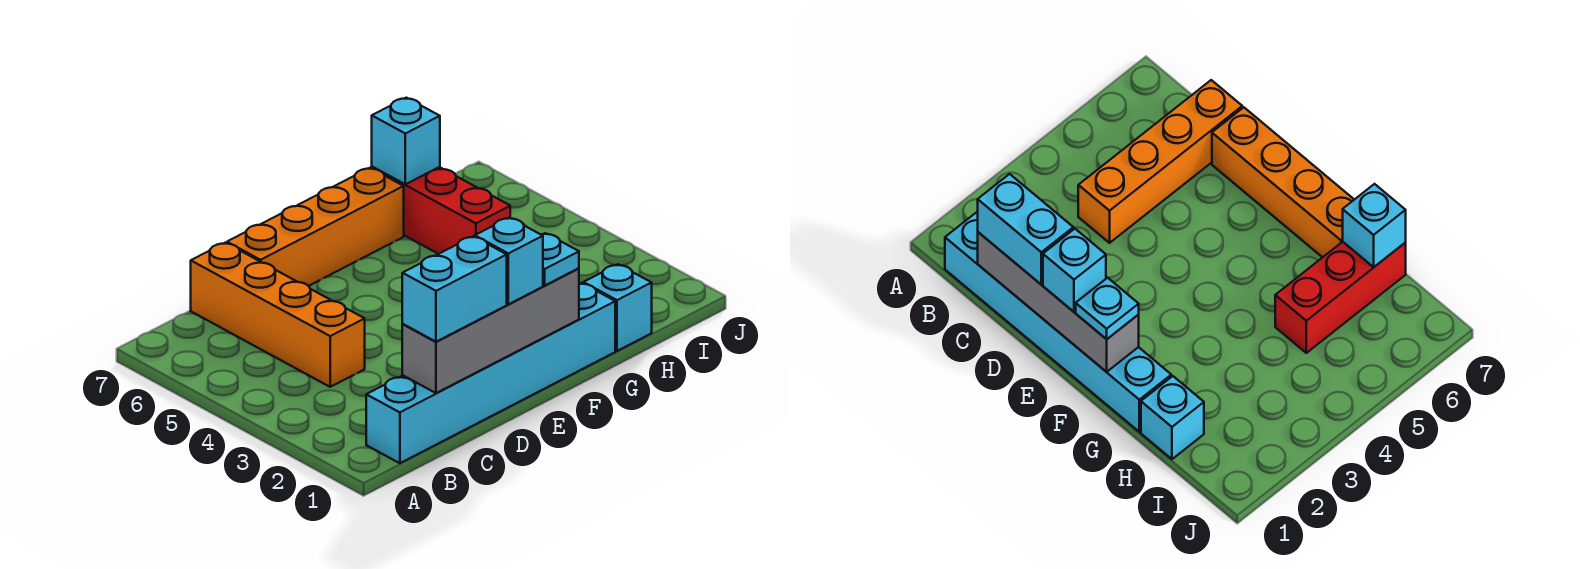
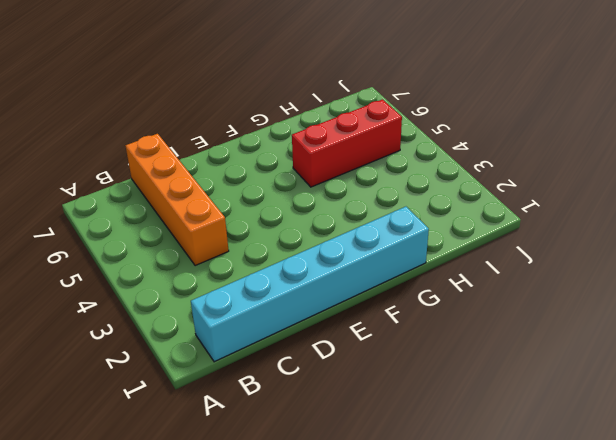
red brick G5:I5 level 1 -> red brick H5:H7 level 1
none -> orange brick D7:G7 level 1
none -> cyan brick H1 level 1

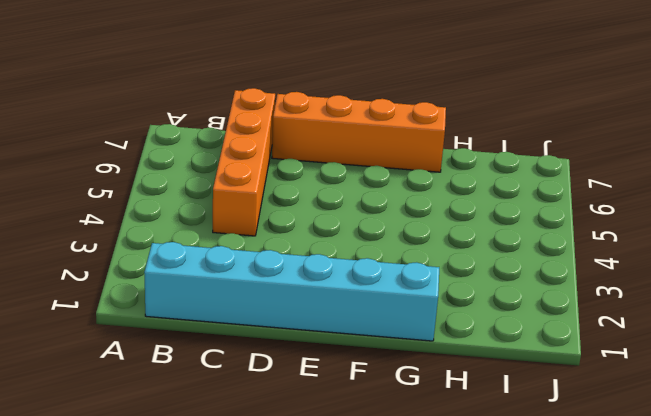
none -> cyan brick H1 level 1
none -> red brick H5:H7 level 1

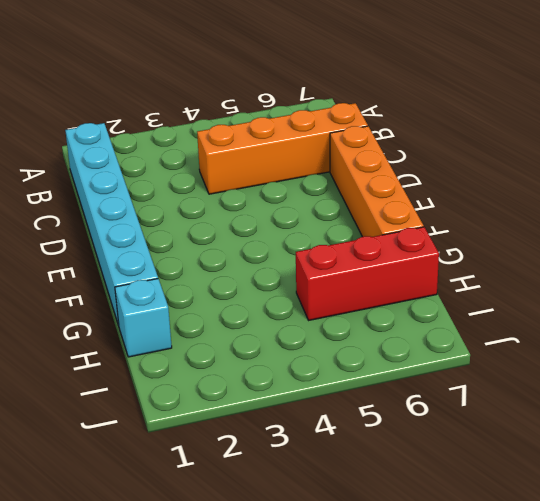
none -> grey brick C1:F1 level 2
none -> cyan brick H7 level 2

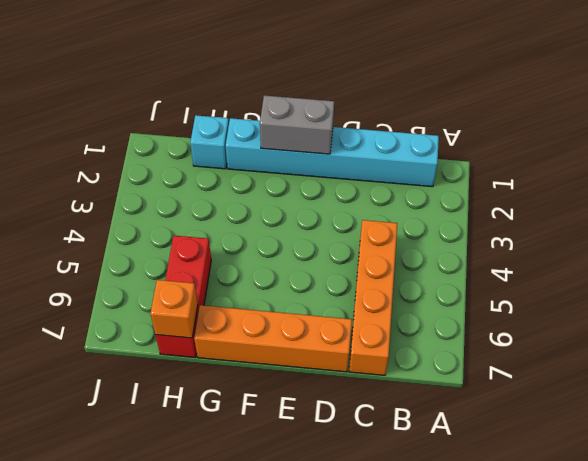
grey brick E1:F1 level 2 -> grey brick C1:F1 level 2
orange brick H7 level 2 -> cyan brick H7 level 2
none -> cyan brick C1:D1 level 3
none -> cyan brick E1 level 3

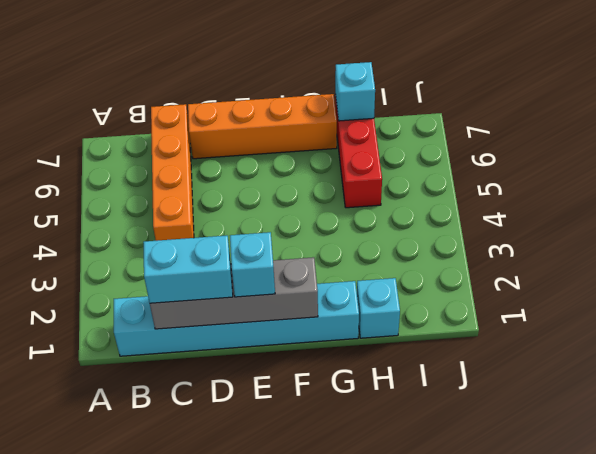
none -> cyan plate F1 level 3

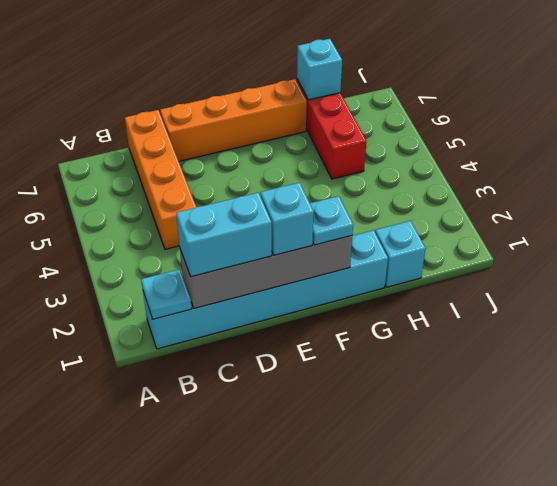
cyan plate B1 level 2 -> none

